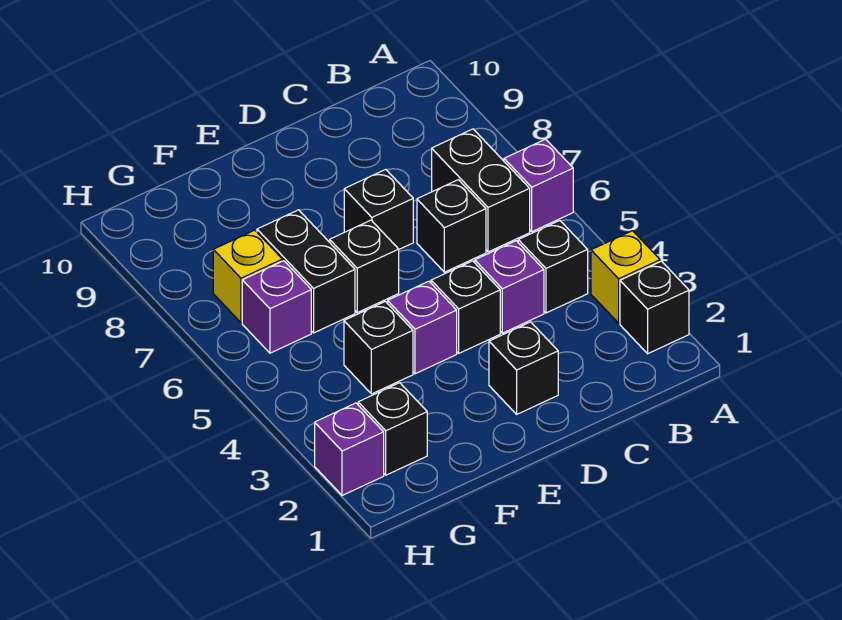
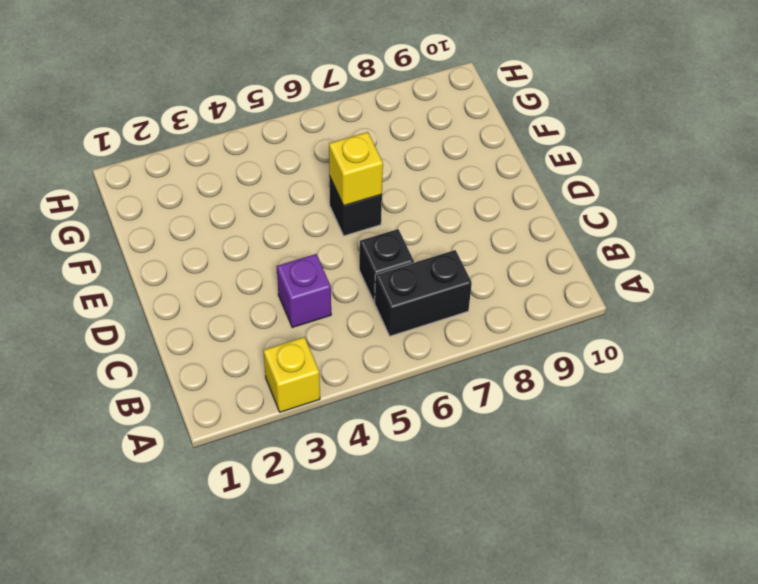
yellow brick E6 level 2 -> yellow brick G7 level 1
none -> black brick A2 level 1
none -> purple brick A6 level 1
none -> black brick B4 level 1

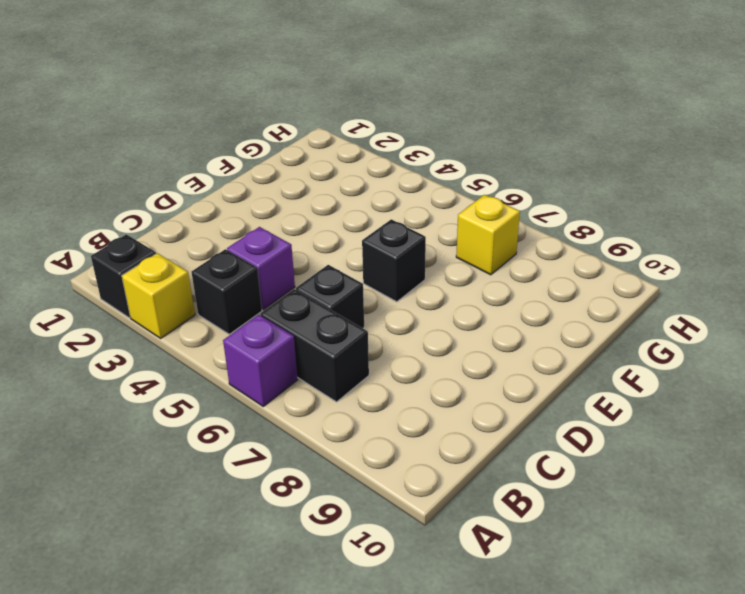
none -> black brick D2 level 1
none -> black brick D4 level 1
none -> black brick D7 level 1

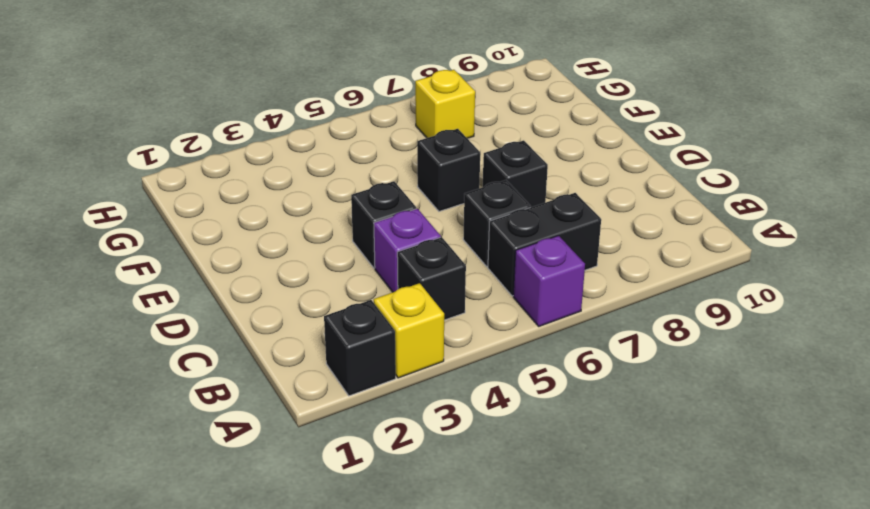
none -> black brick D2 level 1
none -> purple brick E4 level 1
none -> black brick F4 level 1

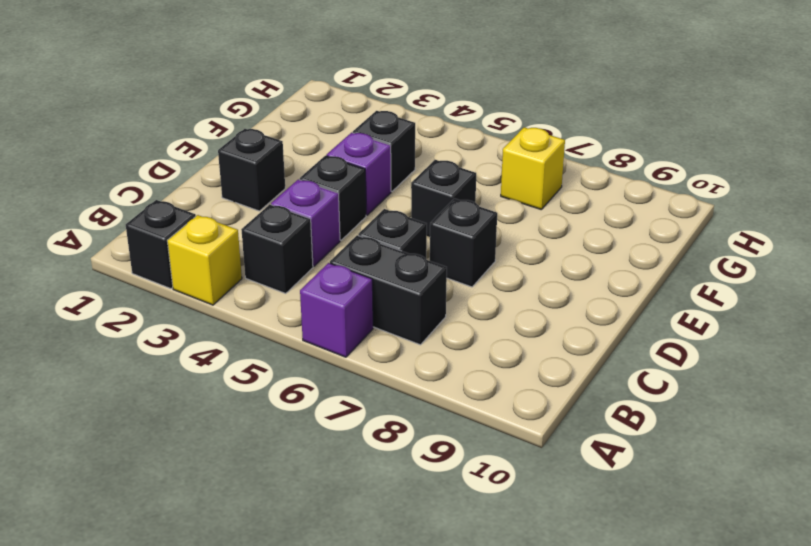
none -> black brick F6:F7 level 1
none -> black brick G2 level 1
none -> purple brick G6 level 1

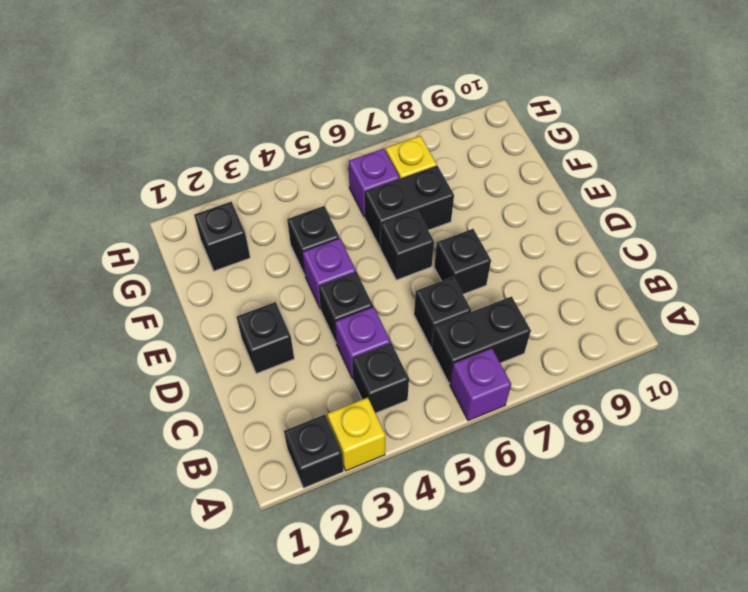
none -> purple brick H2 level 1

